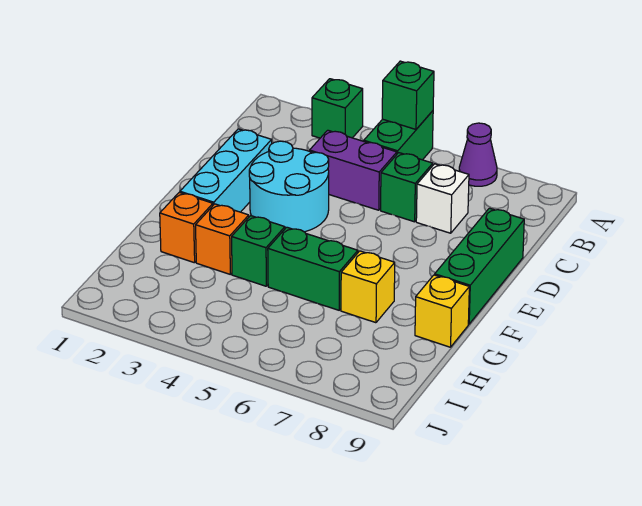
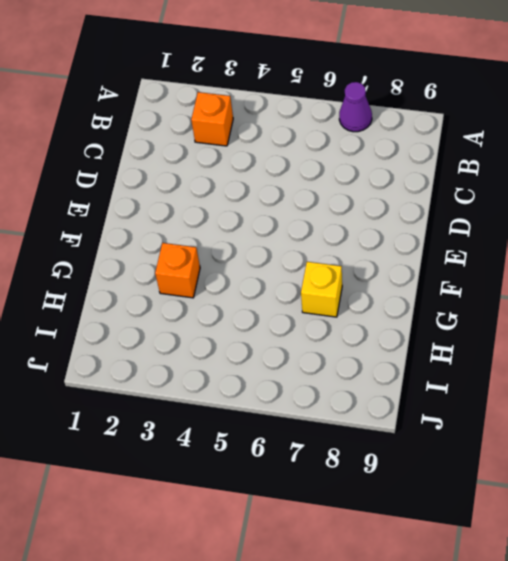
orange brick B3 level 1 -> orange brick G2 level 1
none -> green brick A3 level 1
none -> green brick A5:B5 level 1
none -> purple brick C4:C5 level 1

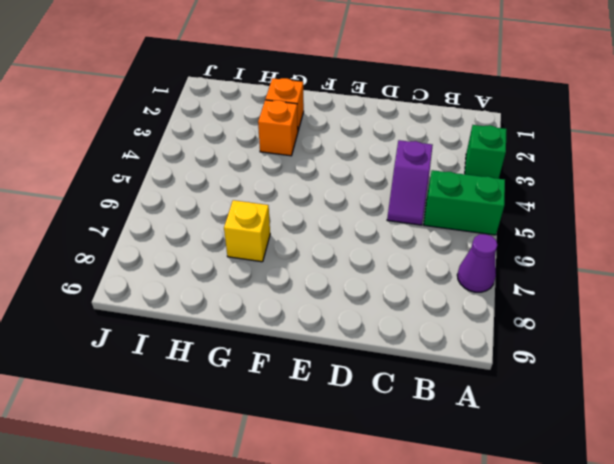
purple slope C4:C5 level 1 top 4 -> purple brick C4:C5 level 1
none -> green brick C6 level 1
none -> white brick C7 level 1
none -> cyan brick D2:F2 level 1

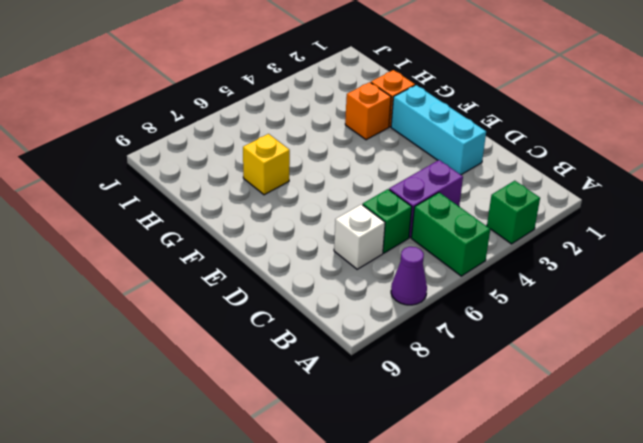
none -> cyan round brick D3:E4 level 1
none -> green brick D9:F9 level 1
none -> green brick G4 level 1

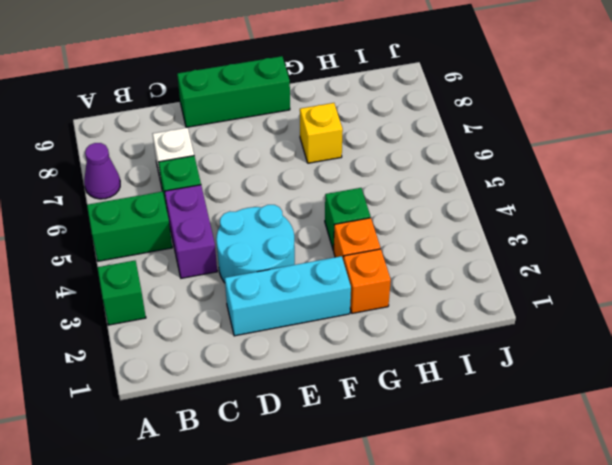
none -> green brick G5:G6 level 1
none -> yellow brick G9 level 1
none -> green brick A5 level 2

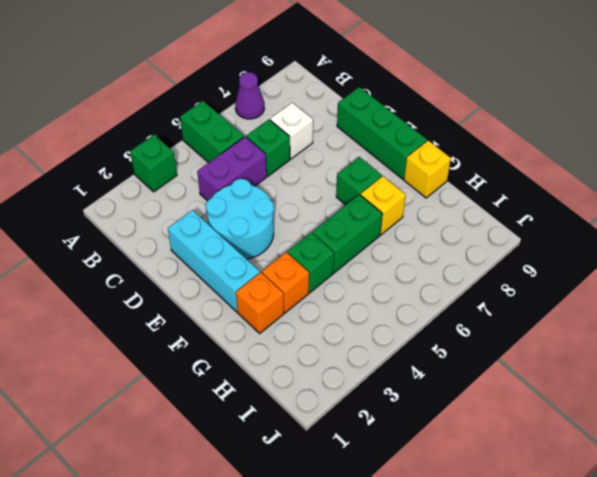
green brick F7 level 1 -> green brick A5 level 2

